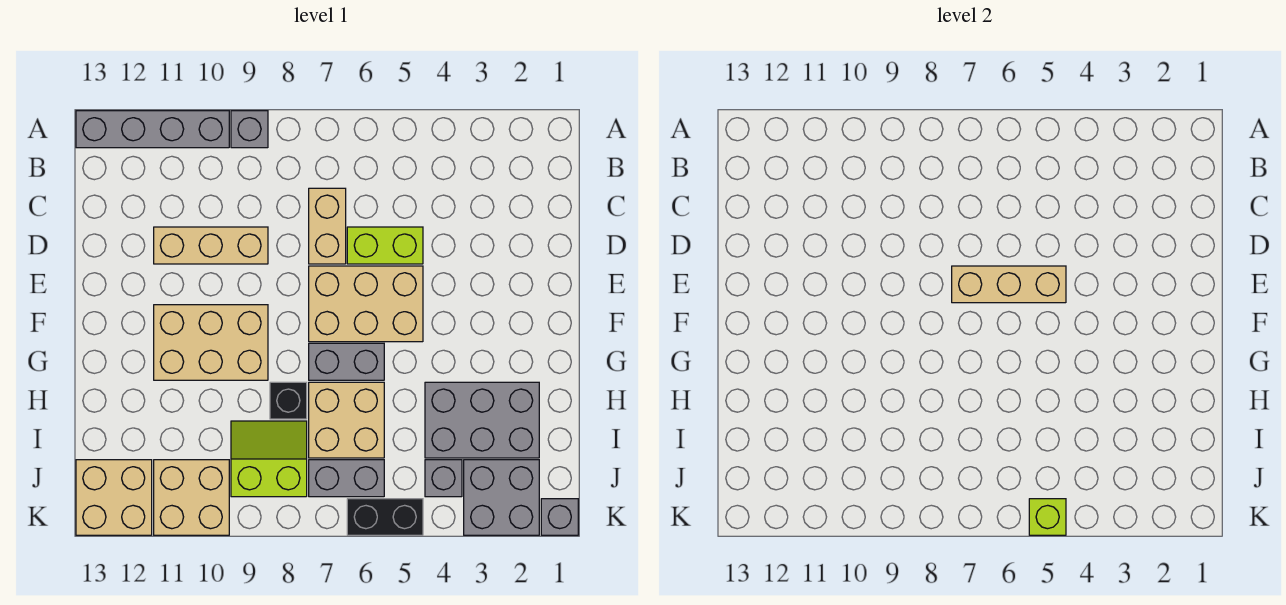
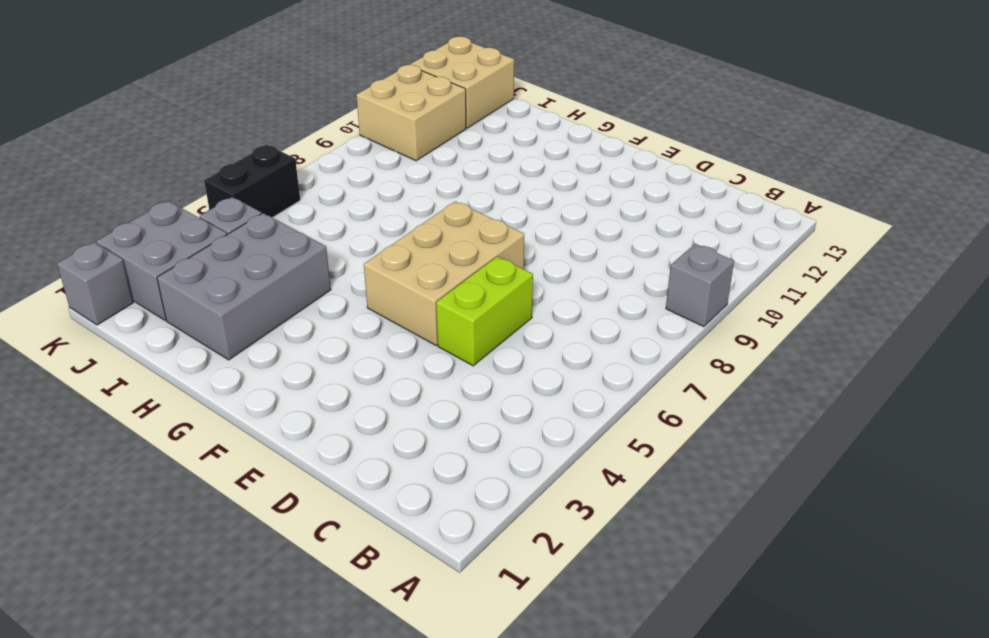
none -> grey brick A10:A13 level 1
none -> tan brick C7:D7 level 1
none -> tan brick D9:D11 level 1

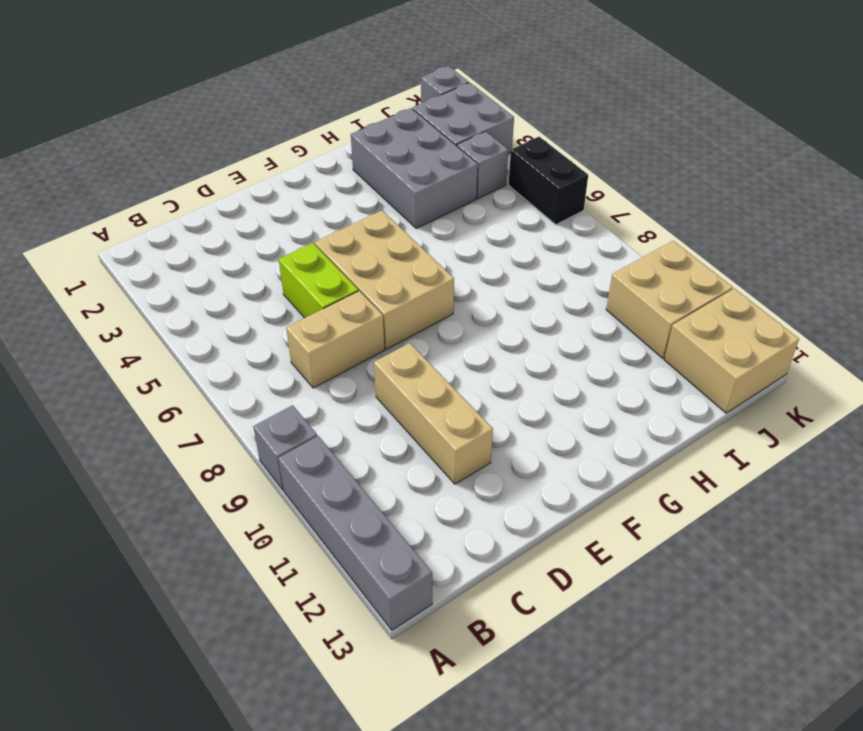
none -> tan brick F9:G11 level 1
none -> grey brick G6:G7 level 1
none -> tan brick H6:I7 level 1

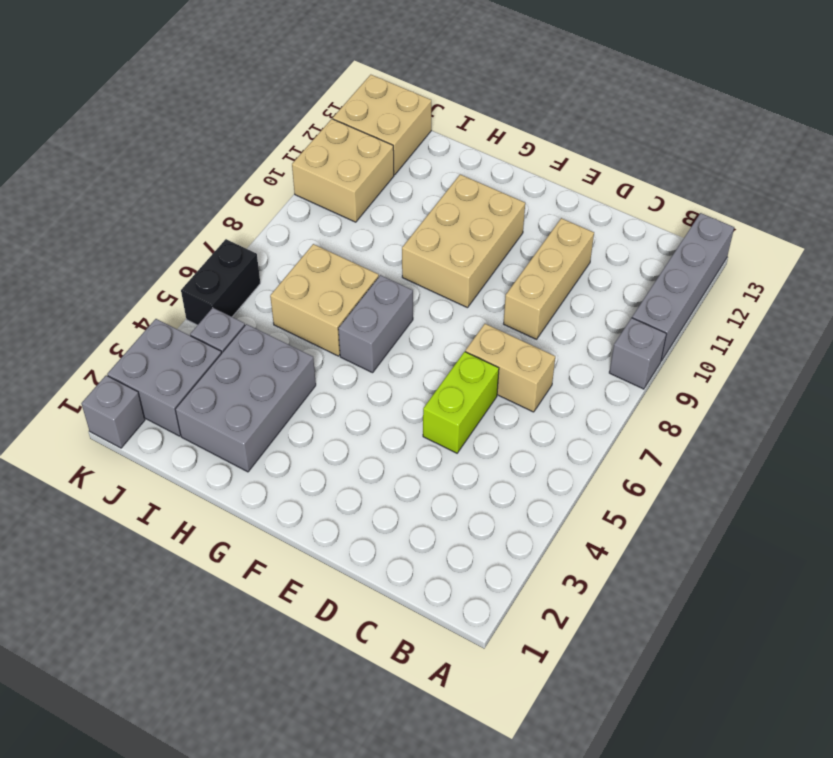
none -> tan brick E5:F7 level 1
none -> black brick H8 level 1
none -> lime slope I8:J9 level 1 top J

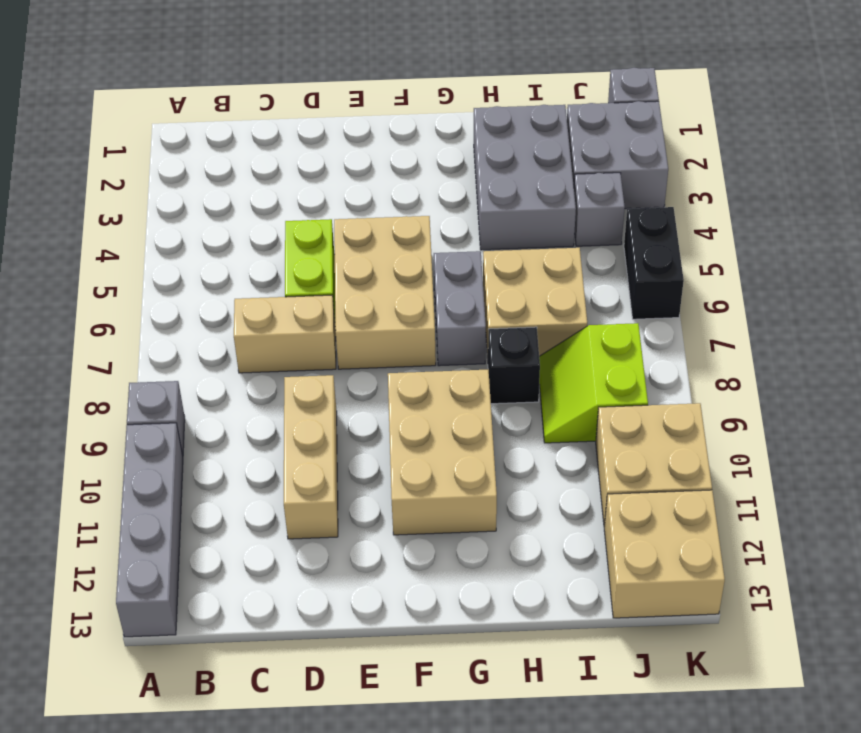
none -> grey brick J6:J7 level 1
none -> tan brick E5:E7 level 2
none -> lime brick K5 level 2

